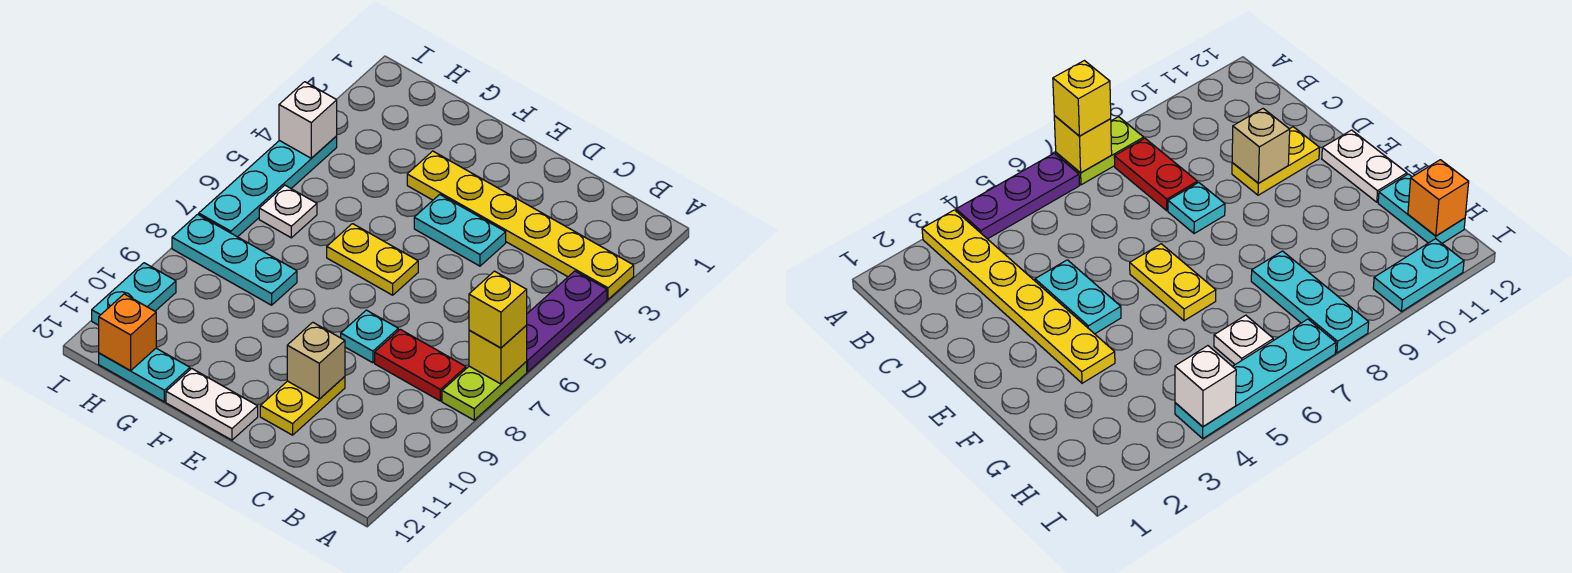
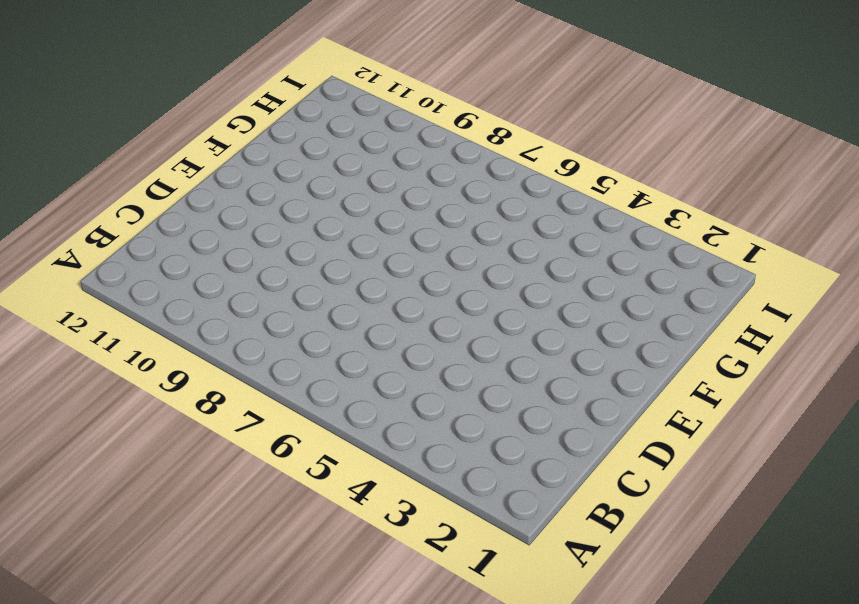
none -> yellow plate A3:F3 level 1
none -> purple plate A4:A6 level 1
none -> lime plate A7:A8 level 1

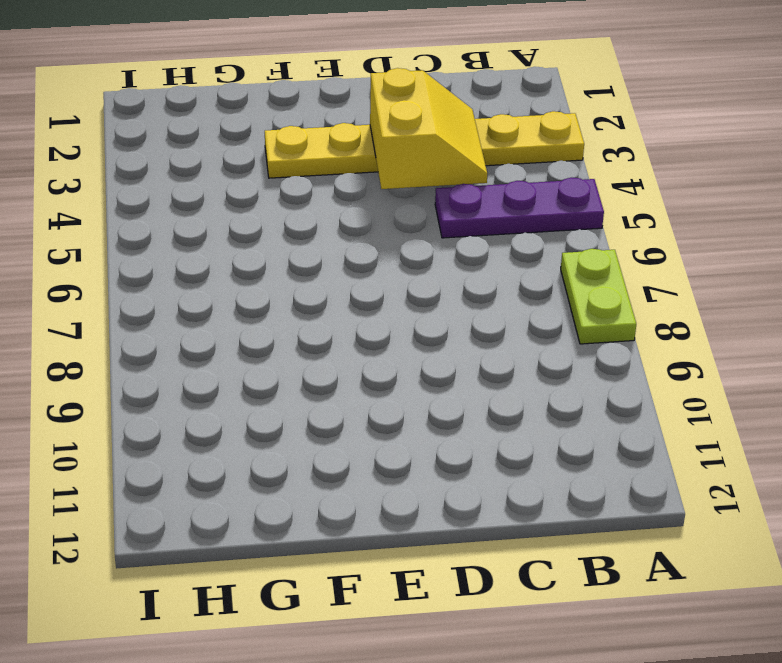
purple plate A5:C5 level 1 -> purple plate A4:A6 level 1
yellow slope C3:D4 level 2 top D -> none
none -> red plate B8:C8 level 1
none -> cyan plate D4:E4 level 1
none -> cyan plate D8 level 1

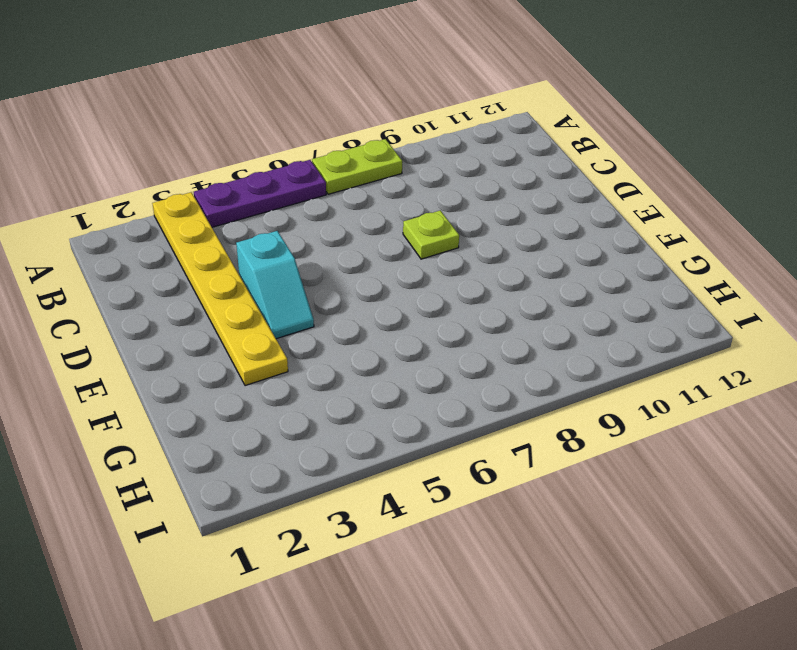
cyan slope D4:E4 level 1 top D -> cyan plate D4:E4 level 1
lime plate D8 level 1 -> cyan plate D8 level 1
none -> red plate B8:C8 level 1
none -> yellow plate D10:D11 level 1
none -> yellow plate E6:F6 level 1

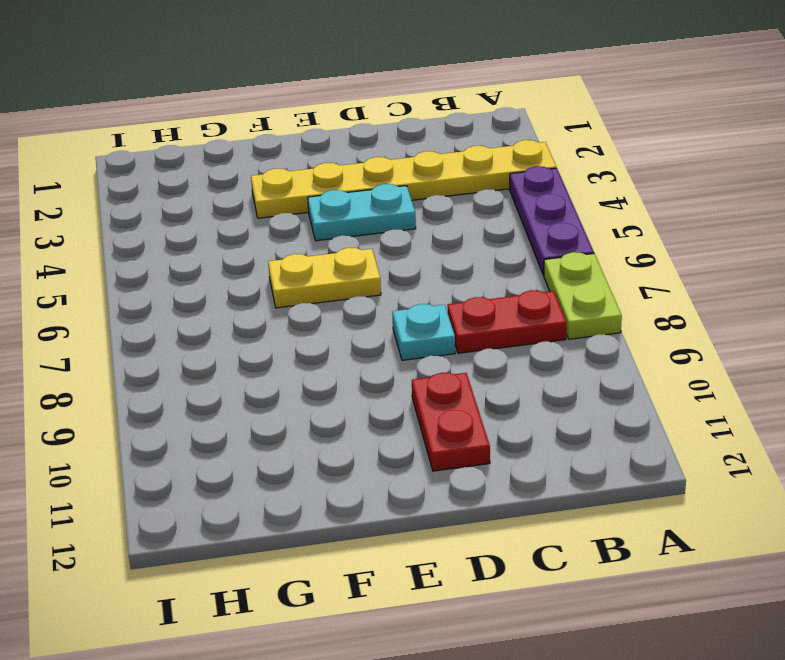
red plate D10:D11 level 1 -> yellow plate D10:D11 level 1
none -> white plate E12:F12 level 1
none -> cyan plate G8:I8 level 1
none -> cyan plate G12:H12 level 1

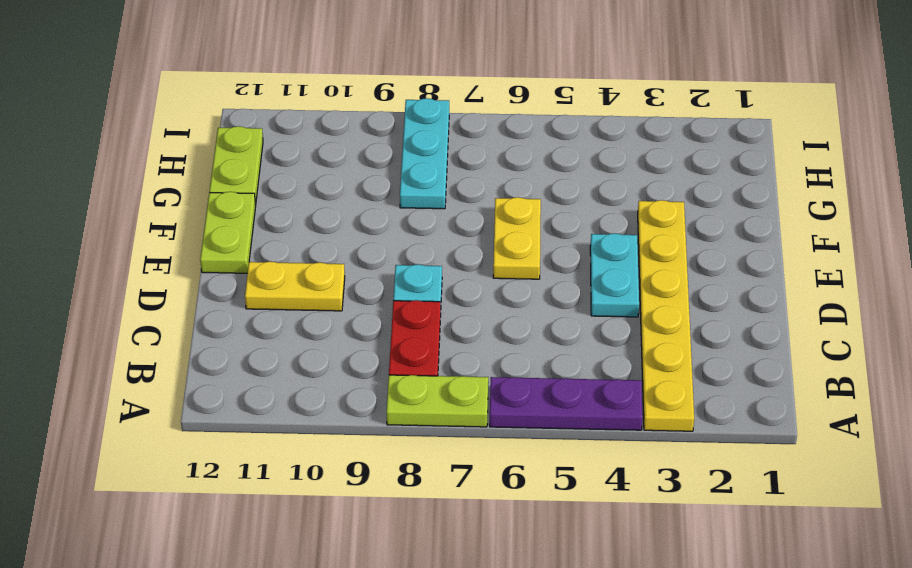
lime plate E12:F12 level 1 -> white plate E12:F12 level 1
lime plate G12:H12 level 1 -> cyan plate G12:H12 level 1
none -> white plate H6 level 1
none -> cyan plate I4:I7 level 1
none -> cyan plate I10:I11 level 1

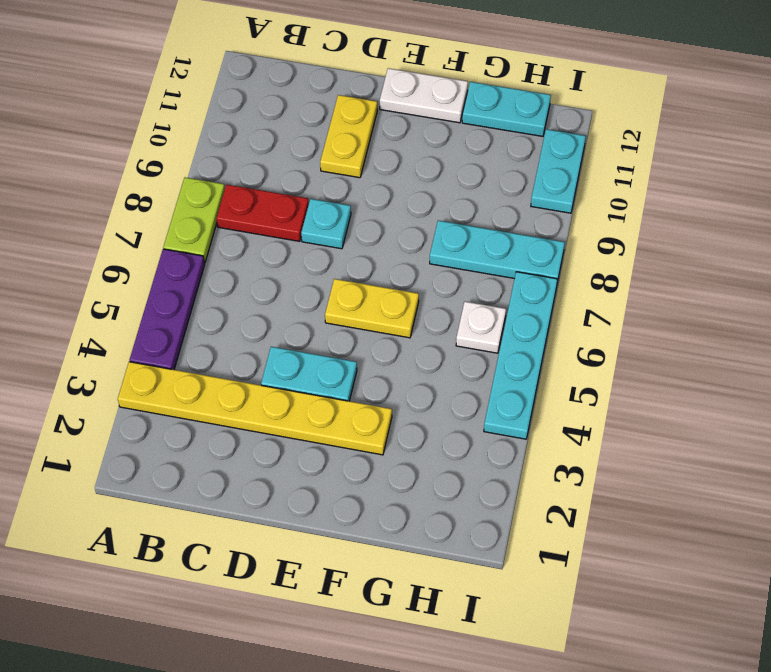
none -> yellow brick A7 level 2
none -> tan brick D10 level 2
none -> orange brick H12 level 2

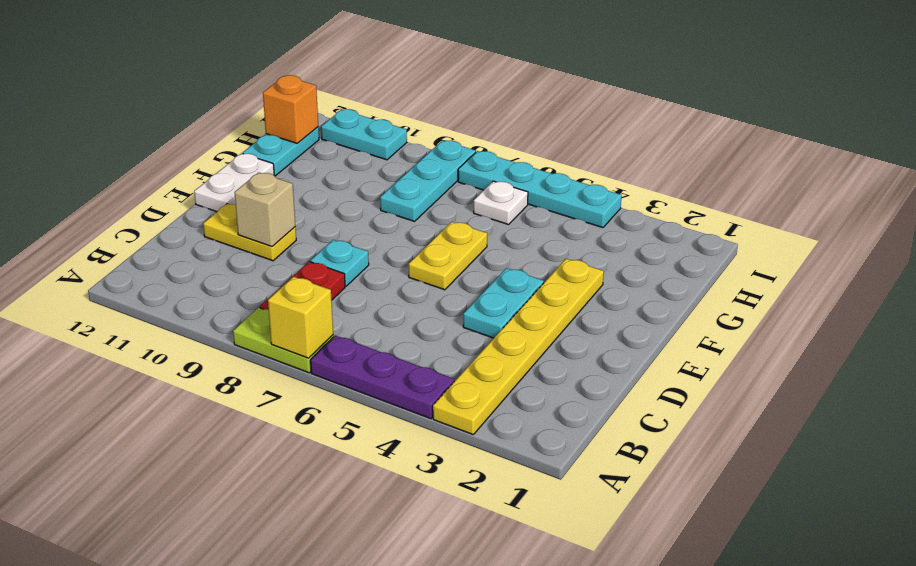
none -> white brick I4 level 2
none -> yellow brick A7 level 3

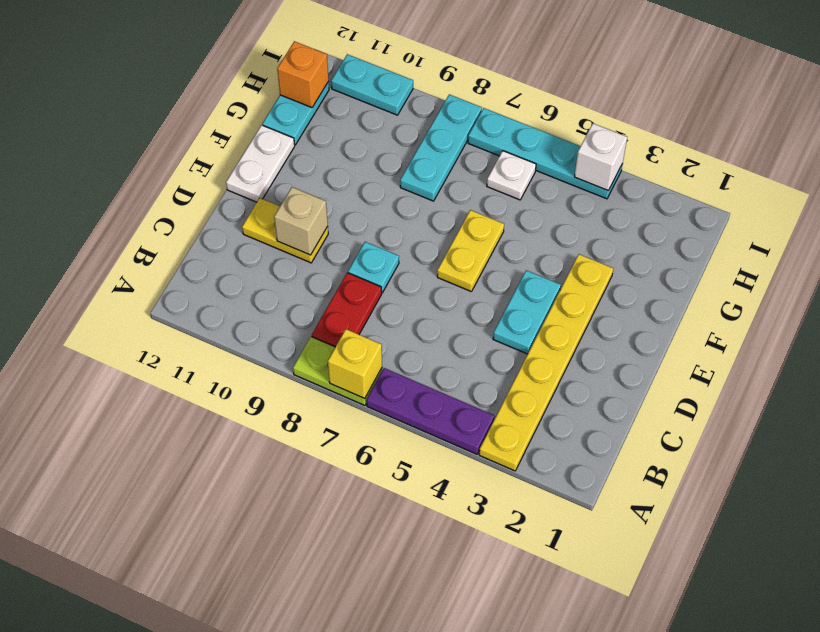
none -> yellow brick A7 level 3

